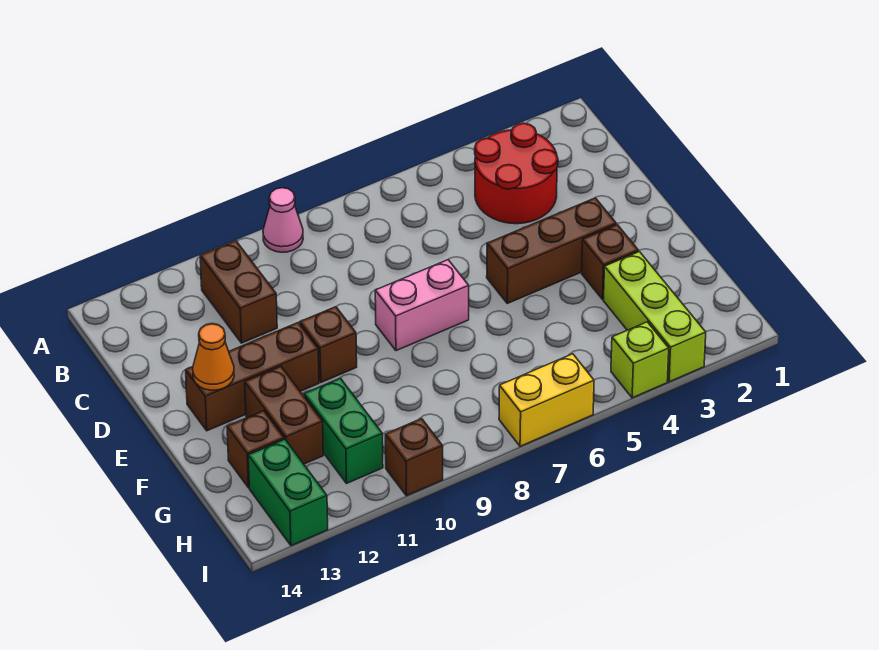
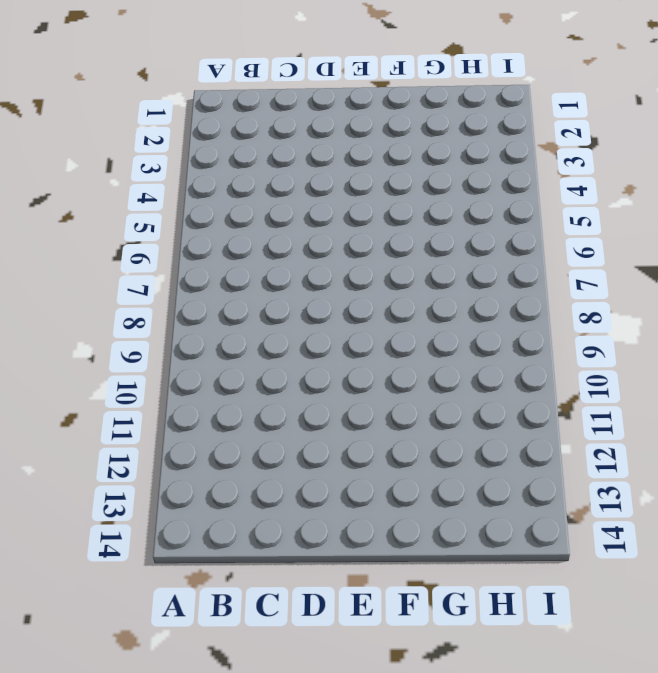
none -> pink cone A9 level 1
none -> red round brick B3:C4 level 1
none -> brown brick B11:C11 level 1

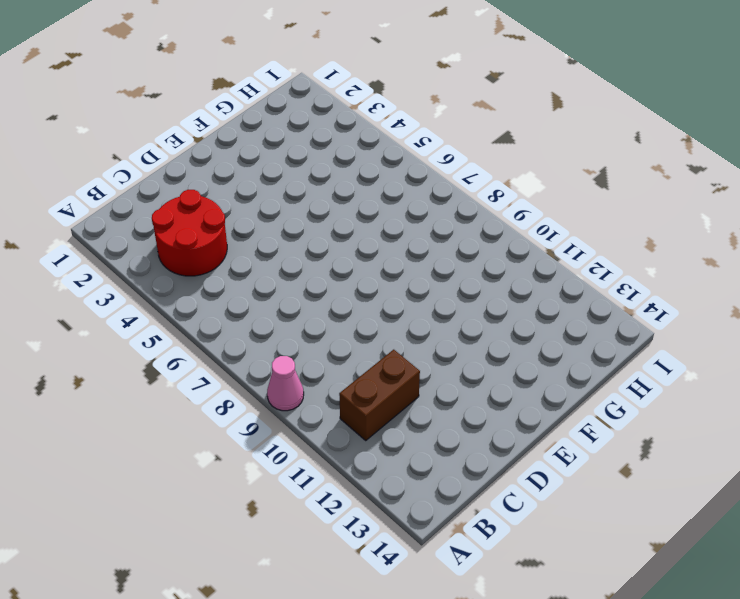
none -> brown brick E3:E5 level 1
none -> pink brick E7:E8 level 1
none -> brown brick E10 level 1

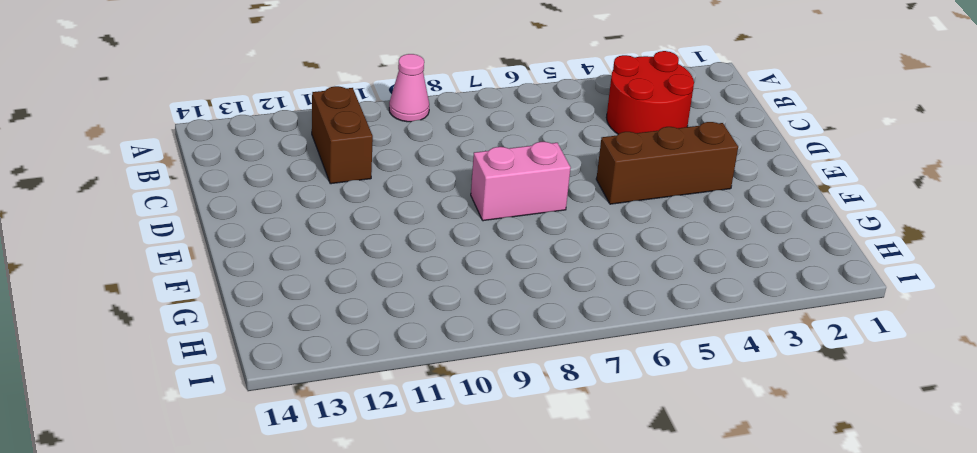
none -> brown brick E10 level 1
none -> brown brick E11:E13 level 1
none -> brown brick F3 level 1

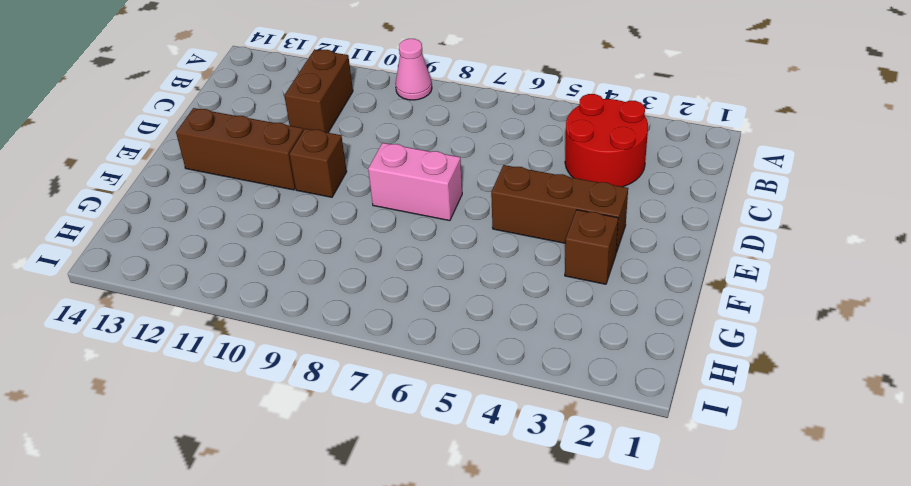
none -> brown brick F12:G12 level 1
none -> lime brick G3:I3 level 1
none -> green brick G11:H11 level 1

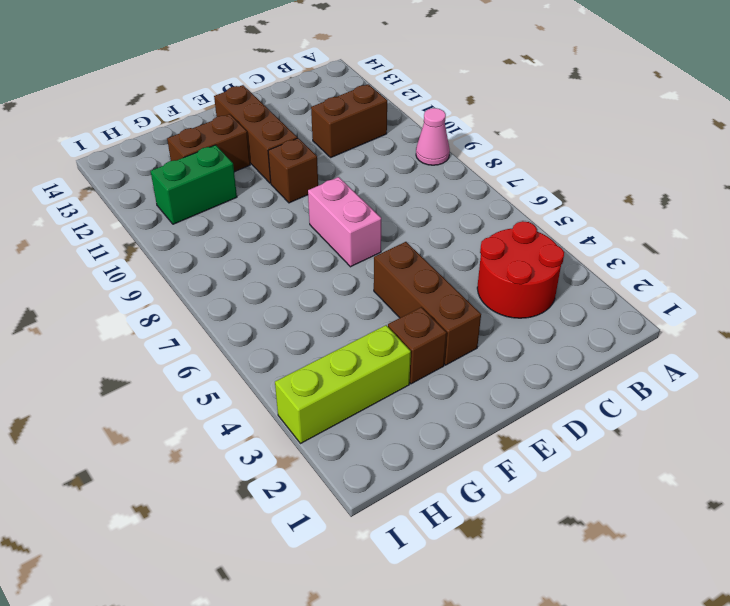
none -> brown brick G13 level 1
none -> green brick H13:I13 level 1
none -> lime brick I4 level 1

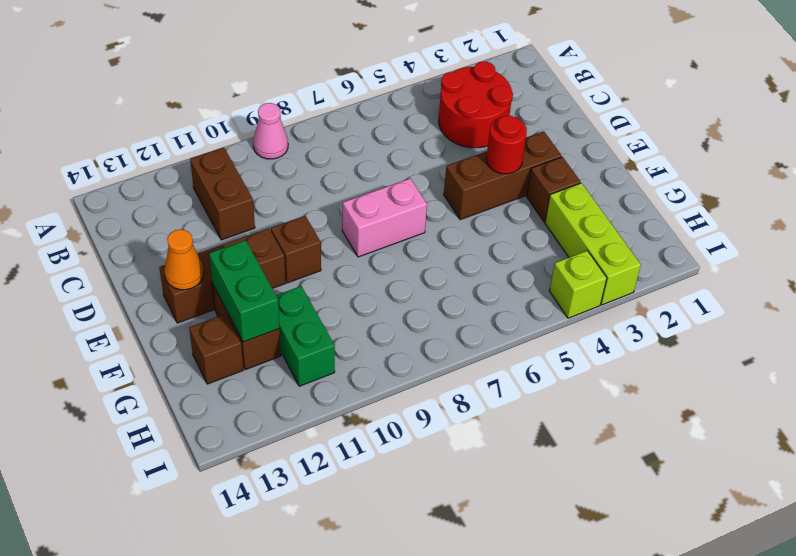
red round brick E4 level 2 -> none
green brick F12:G12 level 2 -> green brick H13:I13 level 1
none -> yellow brick I6:I7 level 1
none -> brown brick I10 level 1

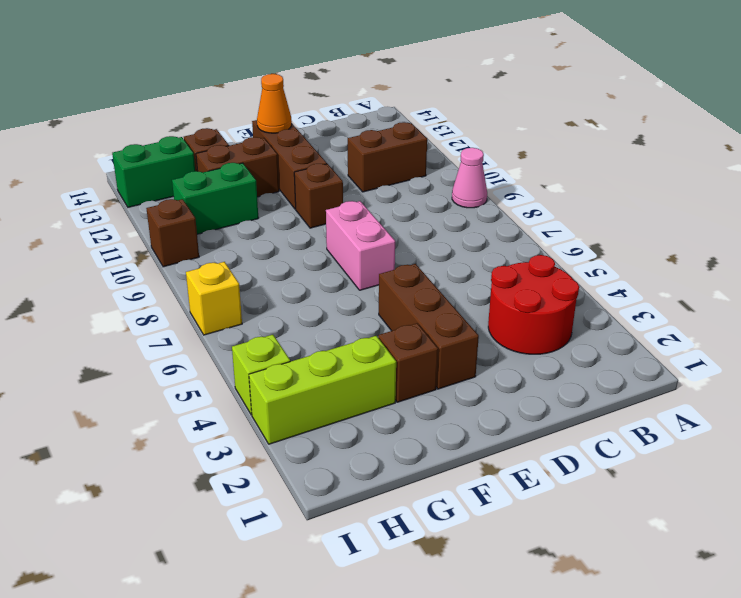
yellow brick I7 level 1 -> yellow brick I6:I7 level 1

